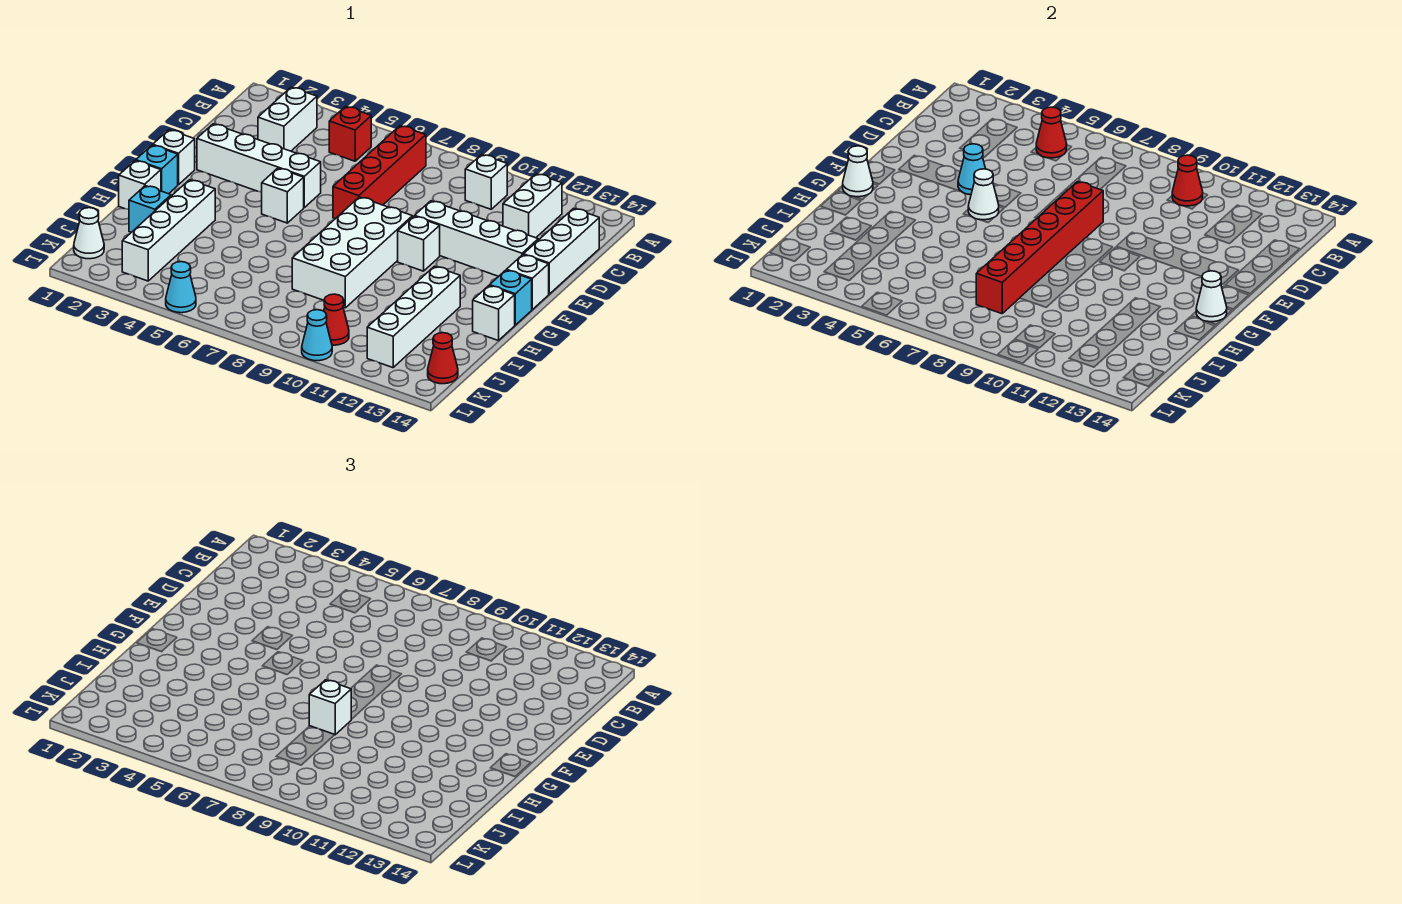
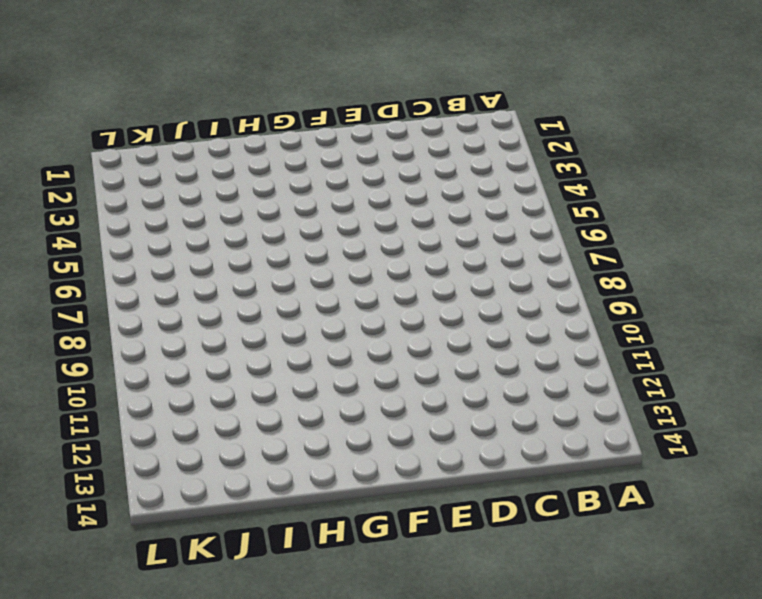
none -> white brick B3:C3 level 1
none -> red brick B5 level 1
none -> red brick B7:E7 level 1
none -> white brick B10 level 1

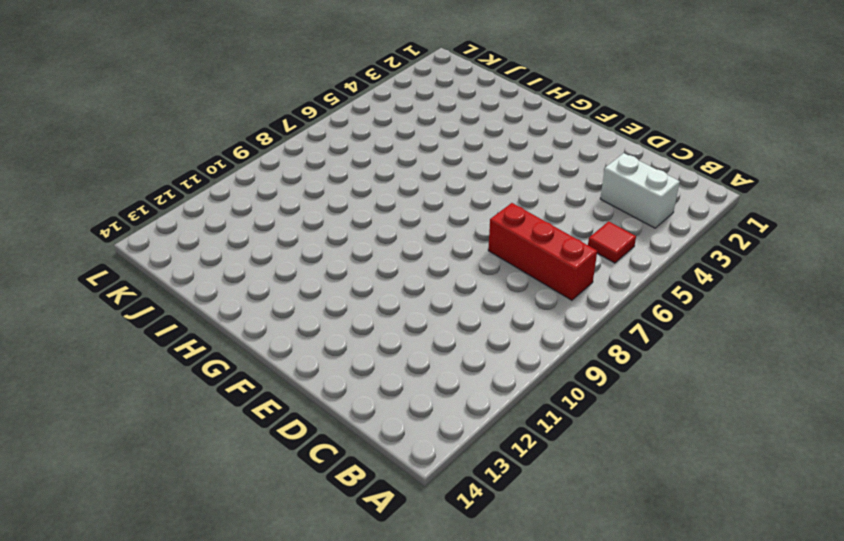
red tile B5 level 1 -> red brick B5 level 1
red brick B7:D7 level 1 -> red brick B7:E7 level 1
none -> white brick B10 level 1
none -> white brick B12:C12 level 1
none -> white brick C14:E14 level 1
none -> white brick E2:E5 level 1

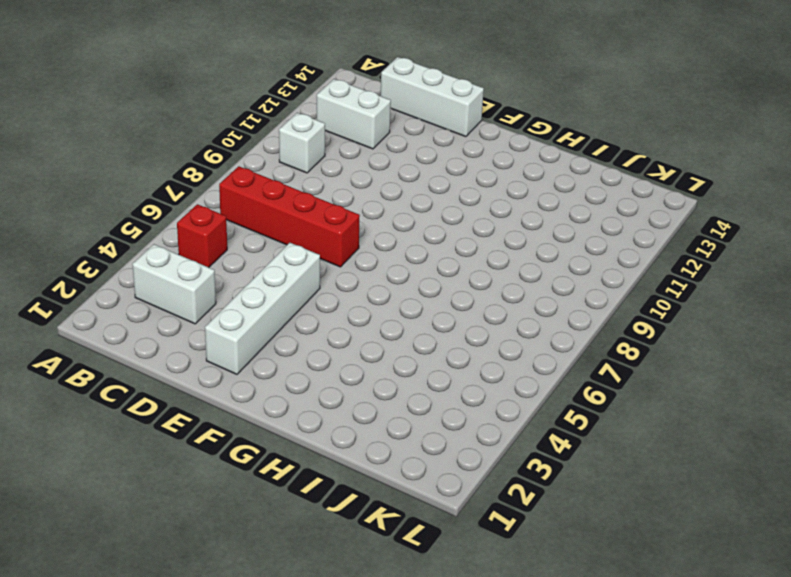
none -> white brick E10:E13 level 1
none -> white brick F1 level 1
none -> white brick F5 level 1
none -> white brick F8:I9 level 1

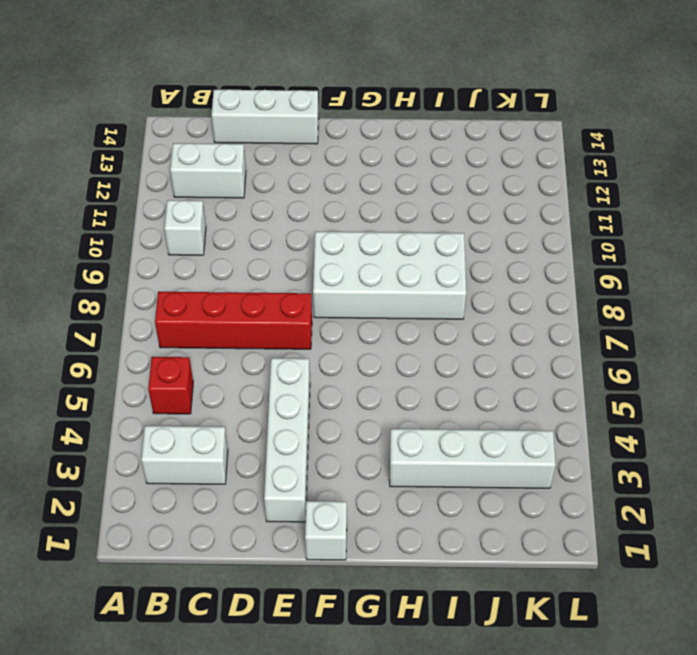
none -> white brick E10:E13 level 1
none -> white brick F5 level 1
none -> white brick F10 level 1
none -> white brick F14 level 1

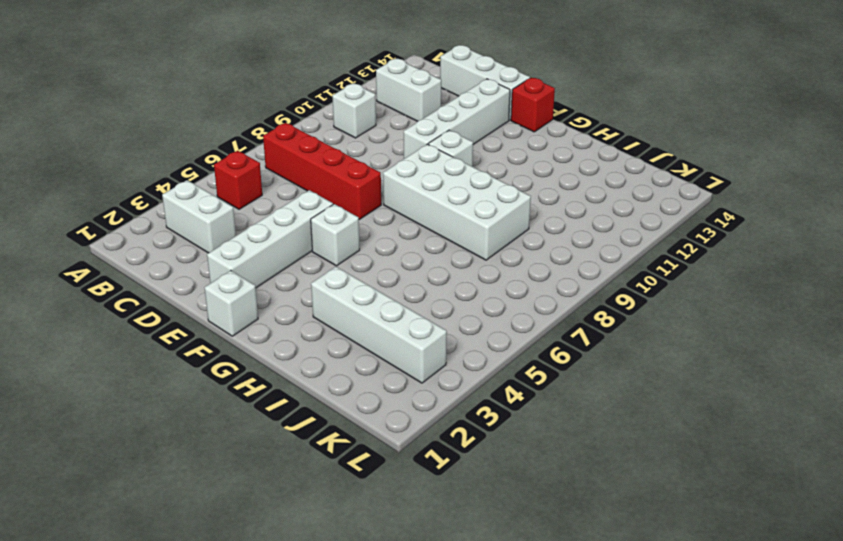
red brick F14 level 1 -> white brick F14 level 1
none -> cyan brick G1 level 1
none -> cyan brick G14 level 1
none -> white brick H1 level 1
none -> white brick H12:K12 level 1

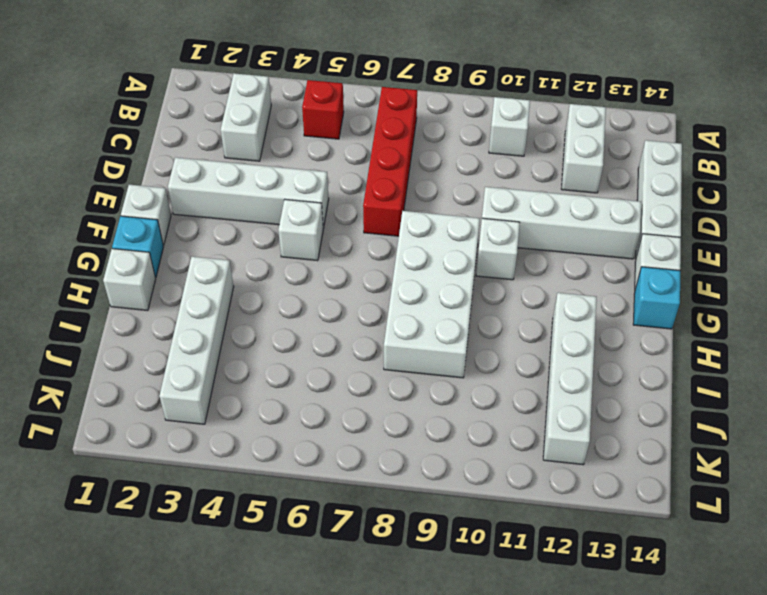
none -> white brick H14 level 1
none -> cyan brick I2 level 1
none -> white cone K1 level 1
none -> red cone K10 level 1

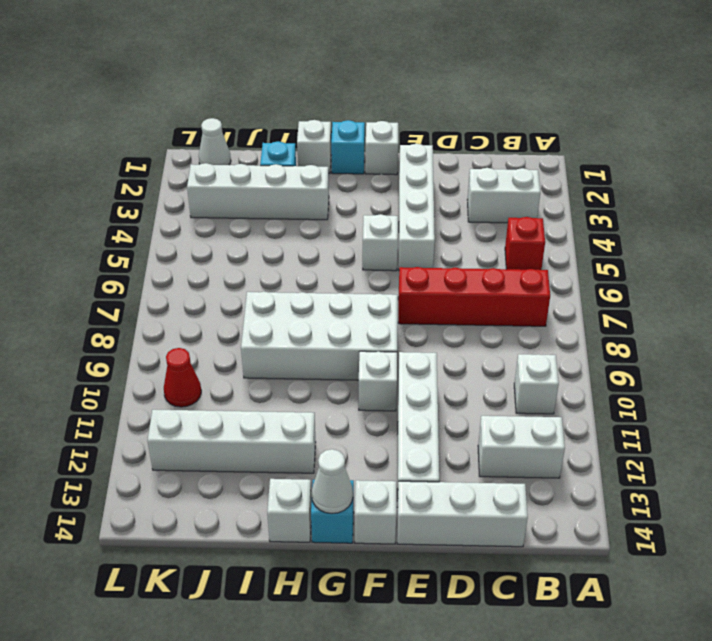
none -> red cone K14 level 1
none -> cyan cone L5 level 1
none -> cyan cone L10 level 1
none -> red cone B5 level 2

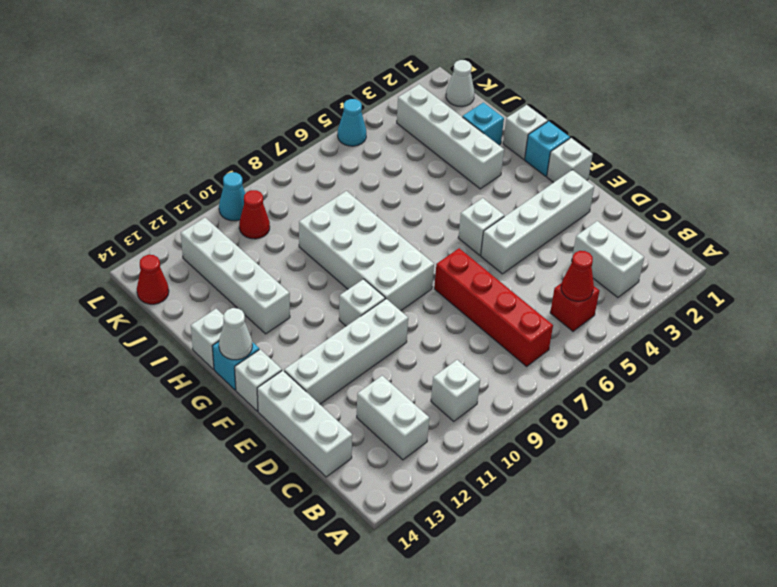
none -> red cone B10 level 2
none -> cyan cone E4 level 2
none -> red brick E8:J8 level 2
none -> white cone F5 level 2

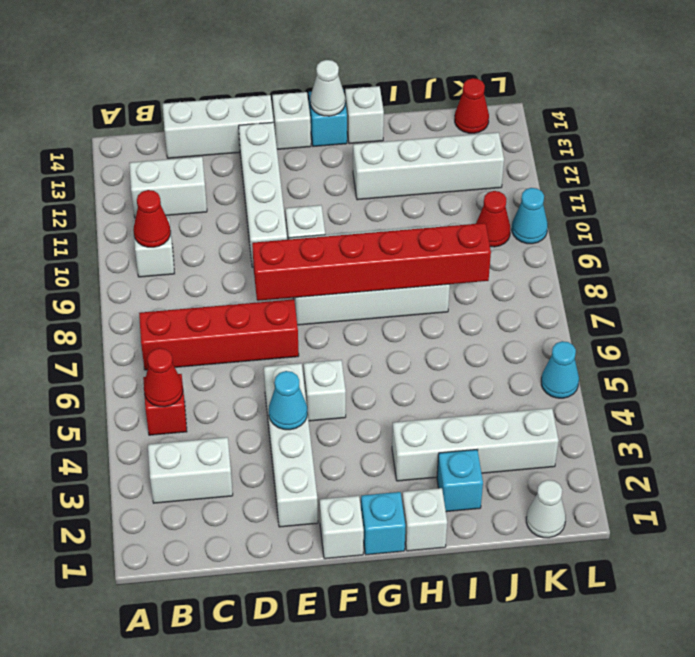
none -> white cone F5 level 2
none -> white cone G1 level 2
none -> white brick H8 level 3

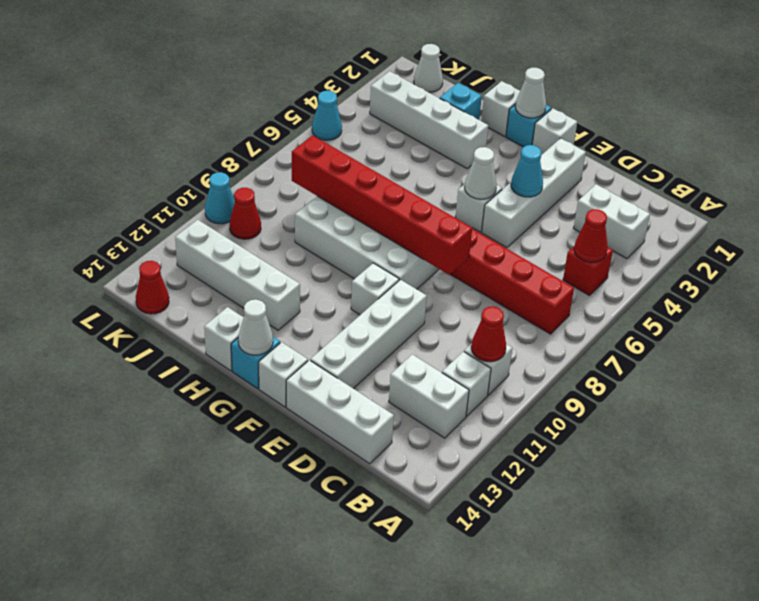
white brick B11 level 1 -> white brick H8 level 3

